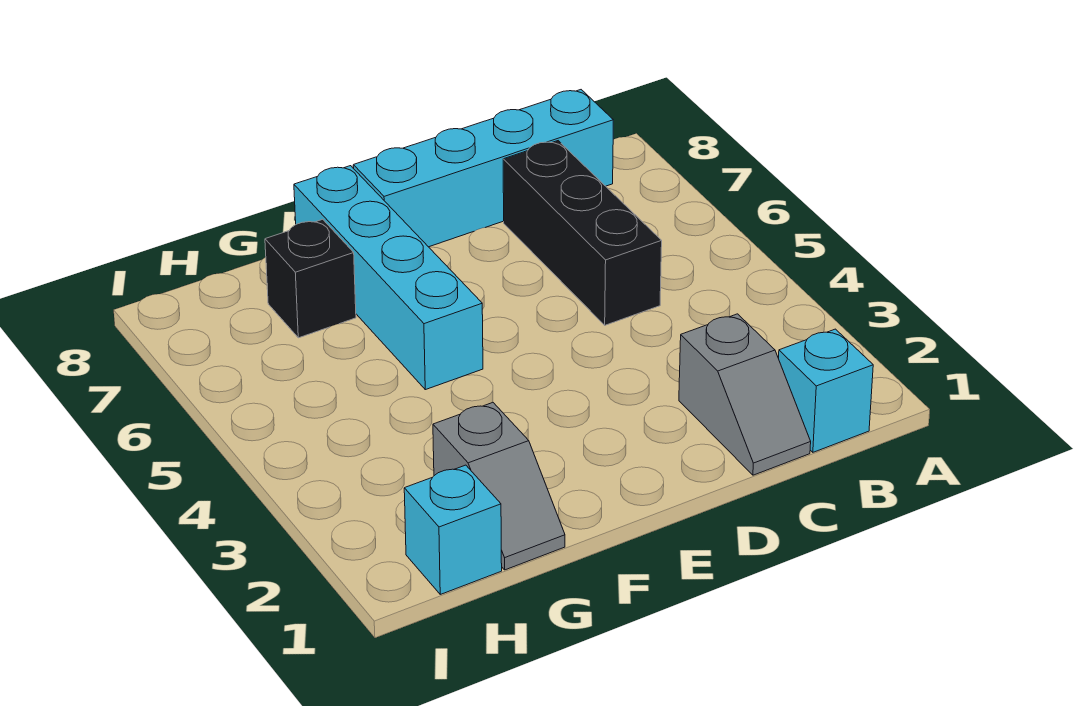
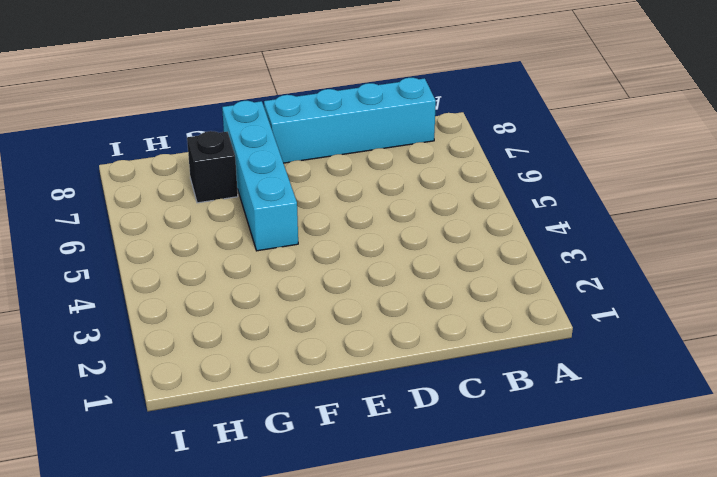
none -> cyan brick B1 level 1
none -> grey slope C1:C2 level 1 top 2

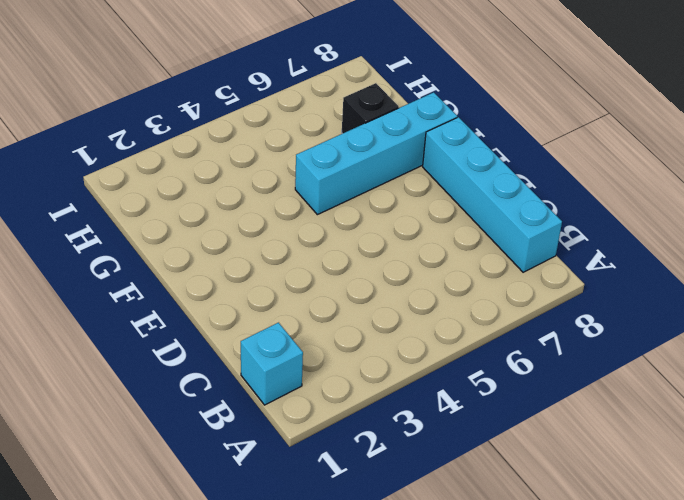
none -> grey slope C1:C2 level 1 top 2
none -> black brick C5:C7 level 1

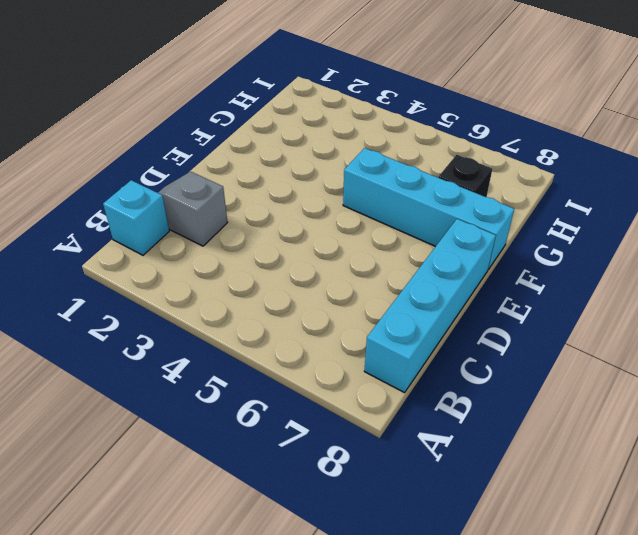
none -> black brick C5:C7 level 1
none -> grey slope G1:G2 level 1 top 2

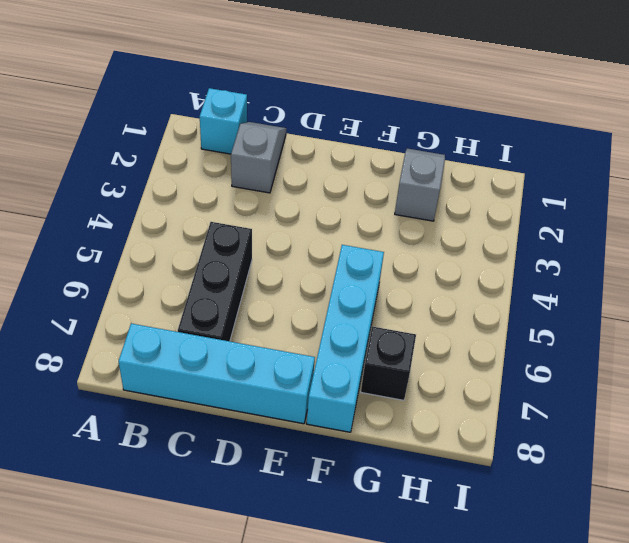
none -> cyan brick H1 level 1

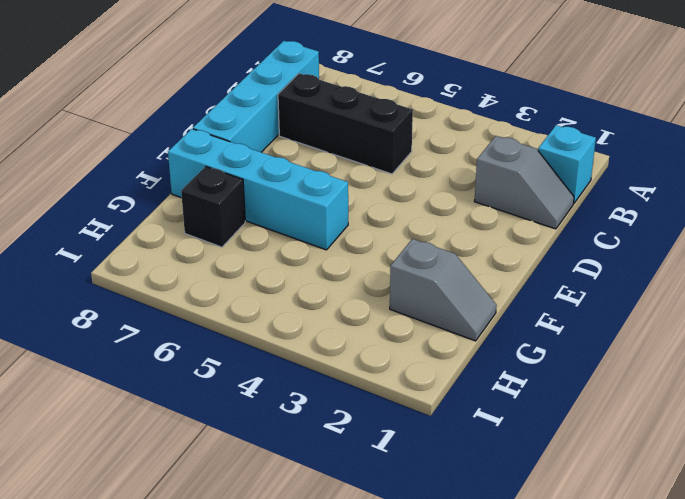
none -> cyan brick H1 level 1

